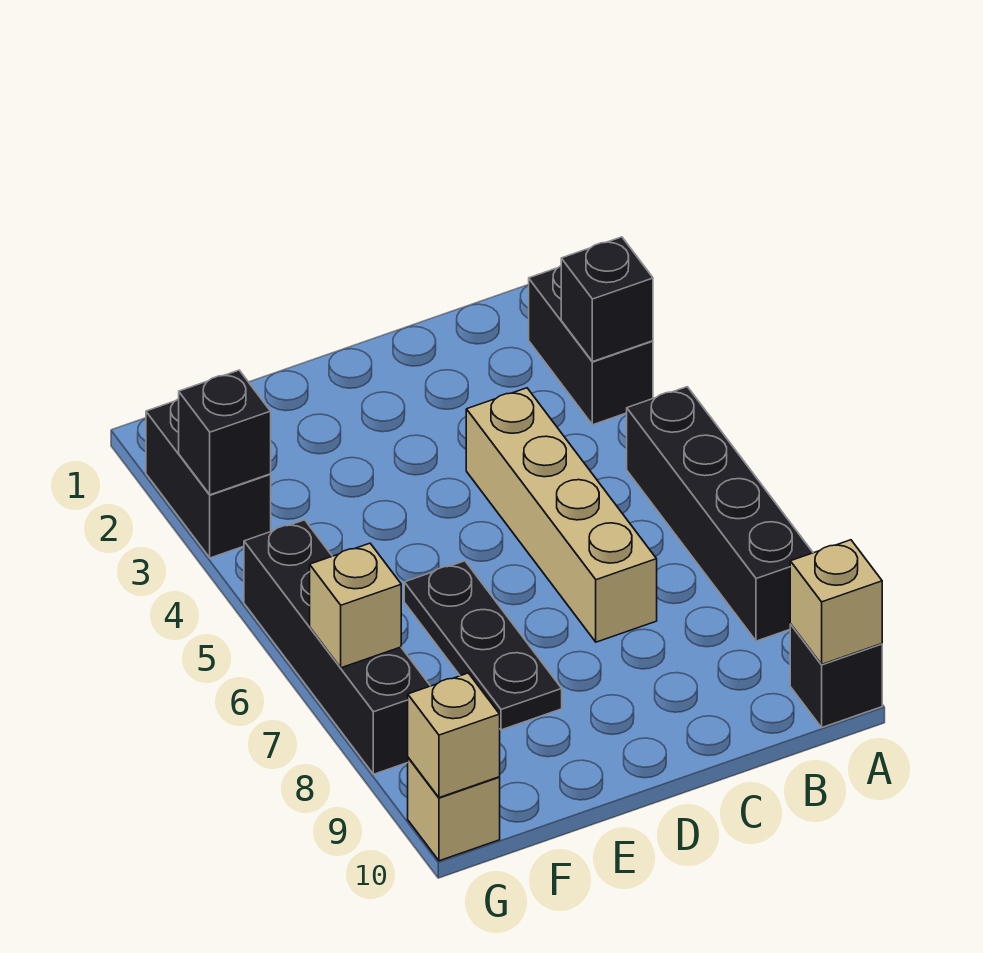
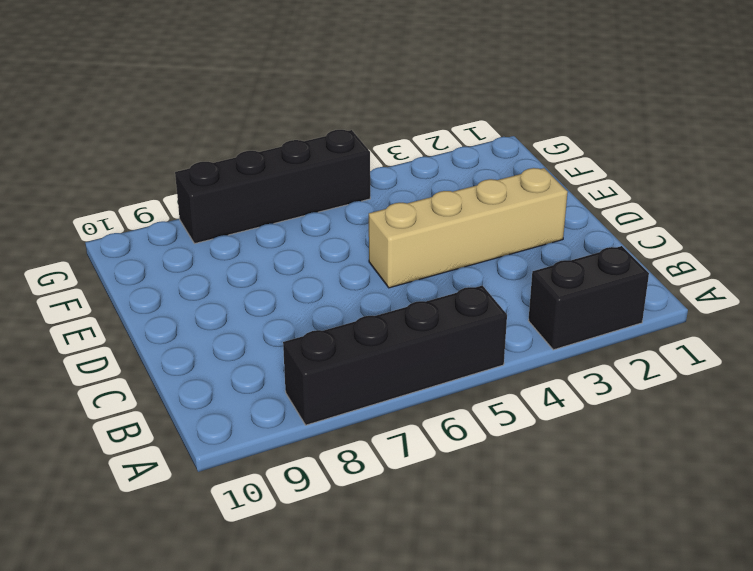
tan brick D2:D5 level 1 -> tan brick C4:C7 level 1
none -> black brick A10 level 1
none -> black plate E6:E8 level 1
none -> black brick G2:G3 level 1

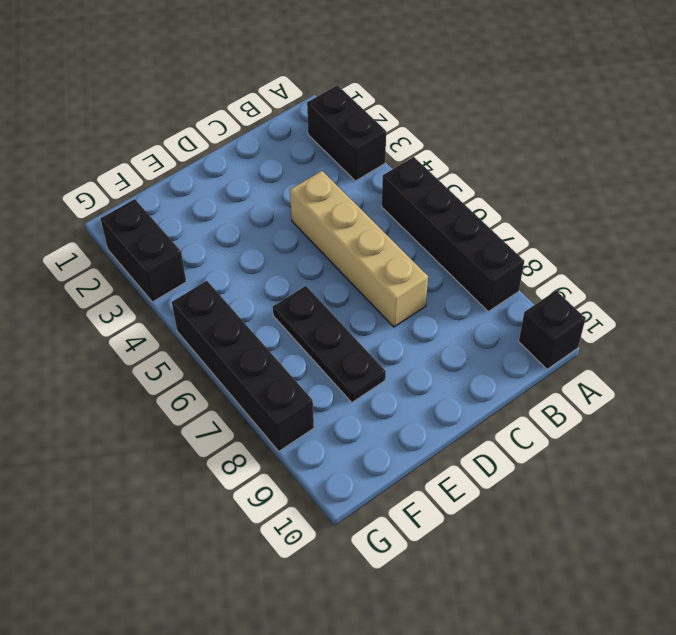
none -> tan brick G10 level 1
none -> black brick A3 level 2
none -> tan brick A10 level 2

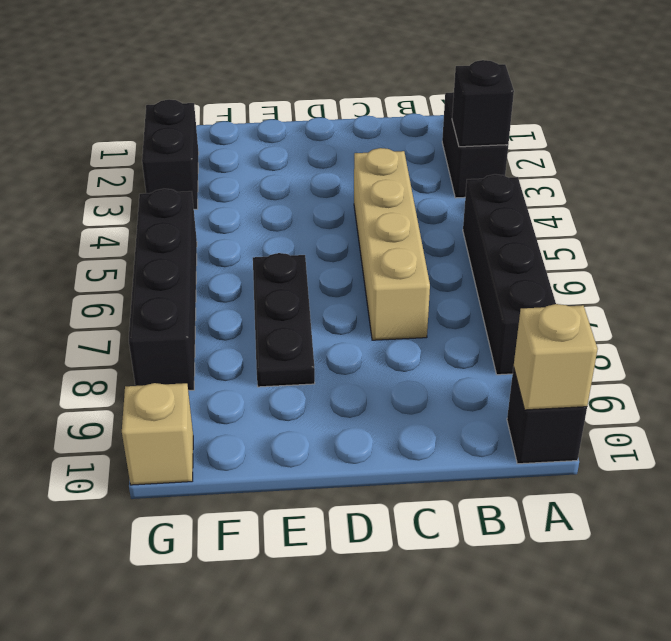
none -> black brick G3 level 2
none -> tan brick G7 level 2
none -> tan brick G10 level 2

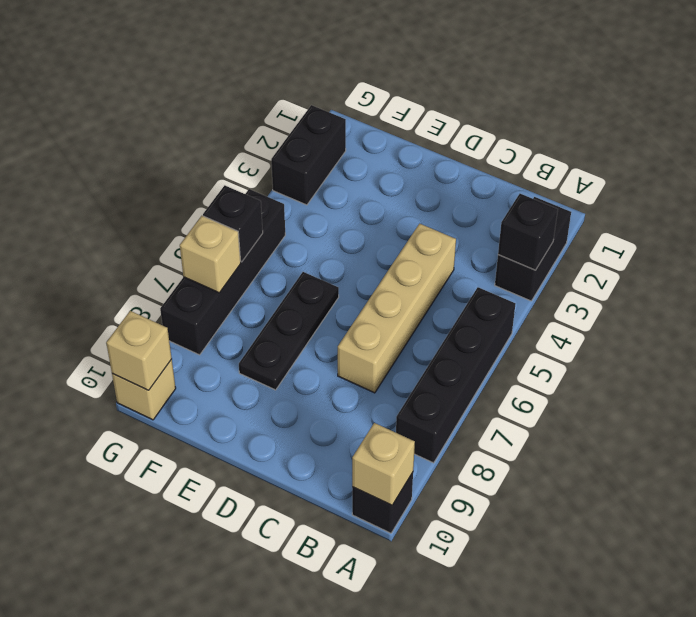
black brick G6 level 2 -> black brick G3 level 2

